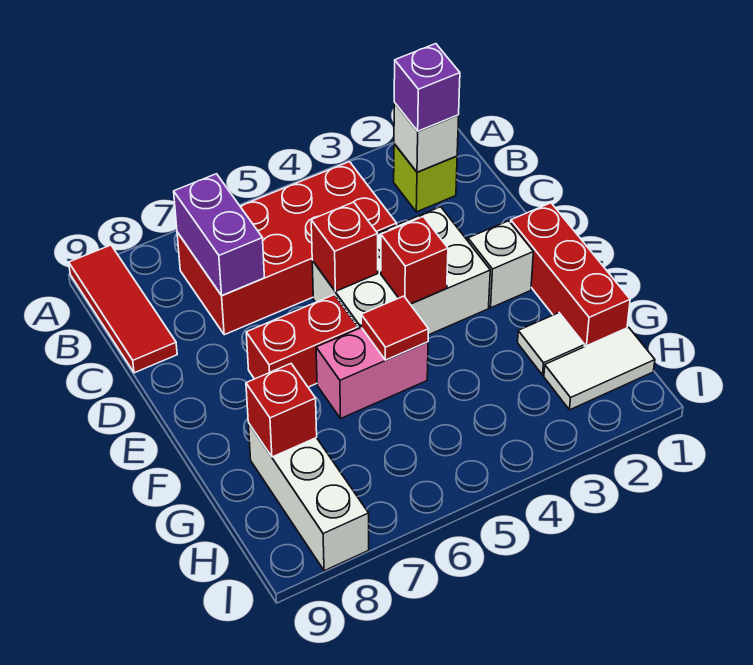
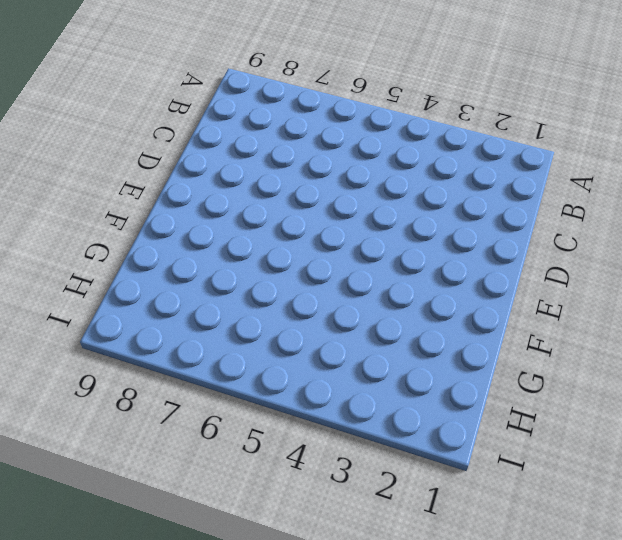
none -> red tile A9:C9 level 1
none -> lime brick B2 level 1
none -> red brick B4:C7 level 1

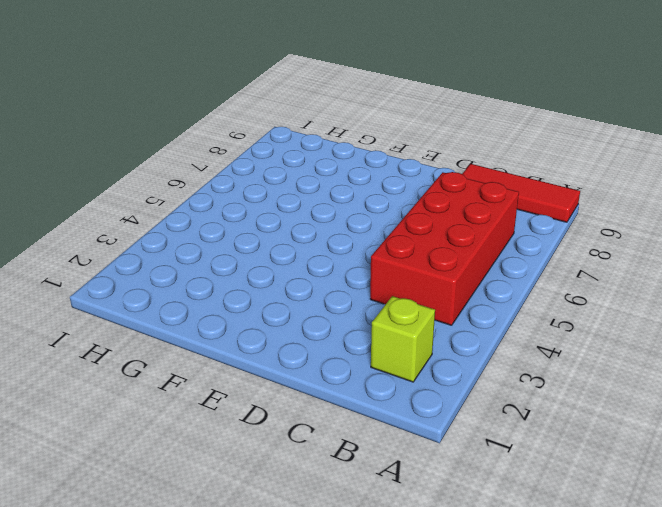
none -> white brick D3:E5 level 1
none -> red brick E1:G1 level 1
none -> white brick E2 level 1

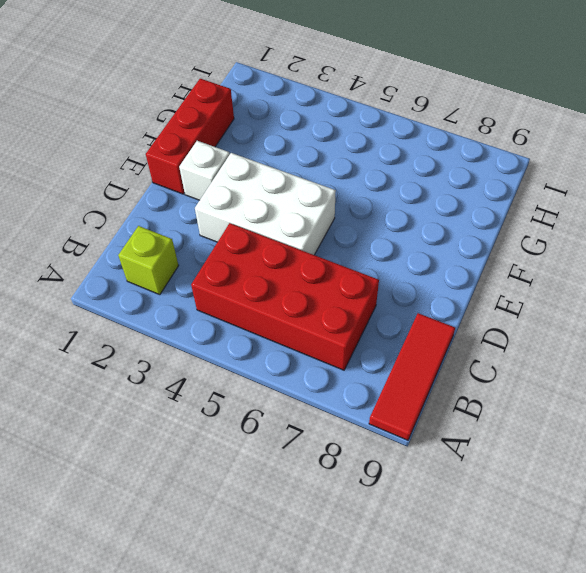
none -> red brick E6:E7 level 1
none -> pink brick F5:F6 level 1
none -> white tile G2 level 1

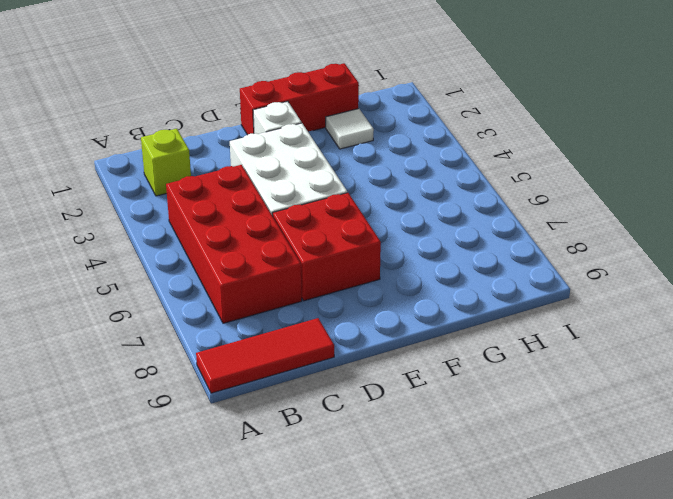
red brick D6:E7 level 1 -> red brick E6:E7 level 1
none -> pink brick F5:F6 level 1
none -> white brick G8:I8 level 1
none -> white tile H1:H2 level 1

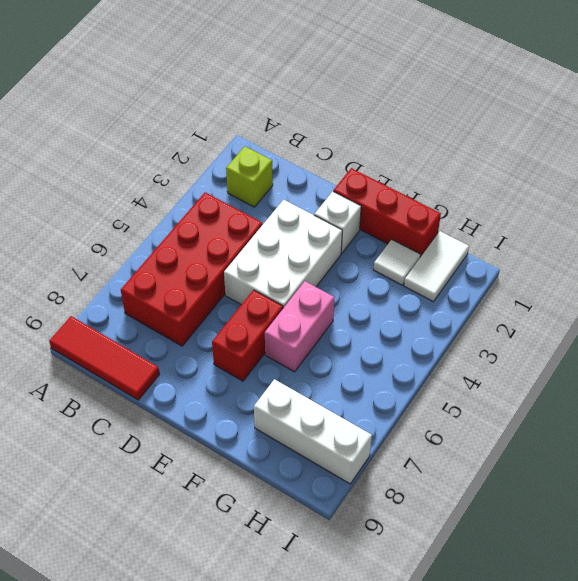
none -> white brick B2 level 2
none -> purple brick B7:C7 level 2
none -> red brick D5 level 2

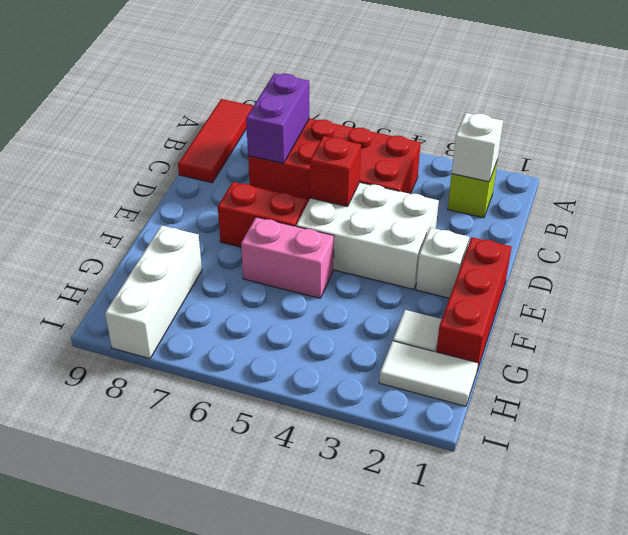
none -> red brick E4 level 2
none -> red tile F5 level 2
none -> red brick G8 level 2

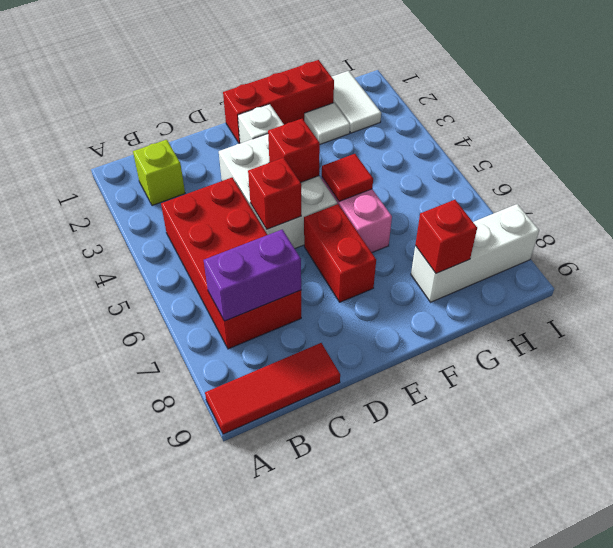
none -> white brick B2 level 2
none -> purple brick B2 level 3

